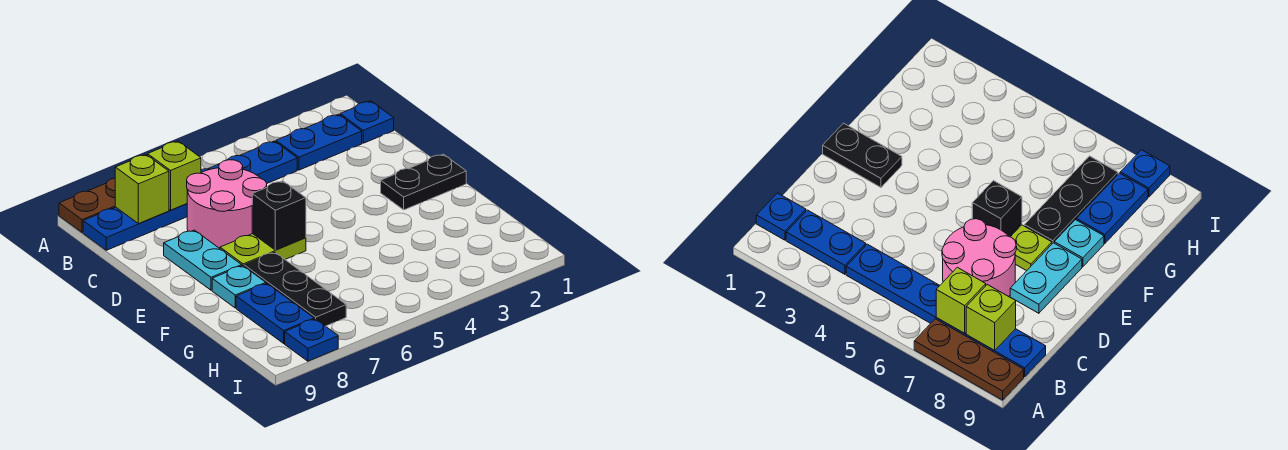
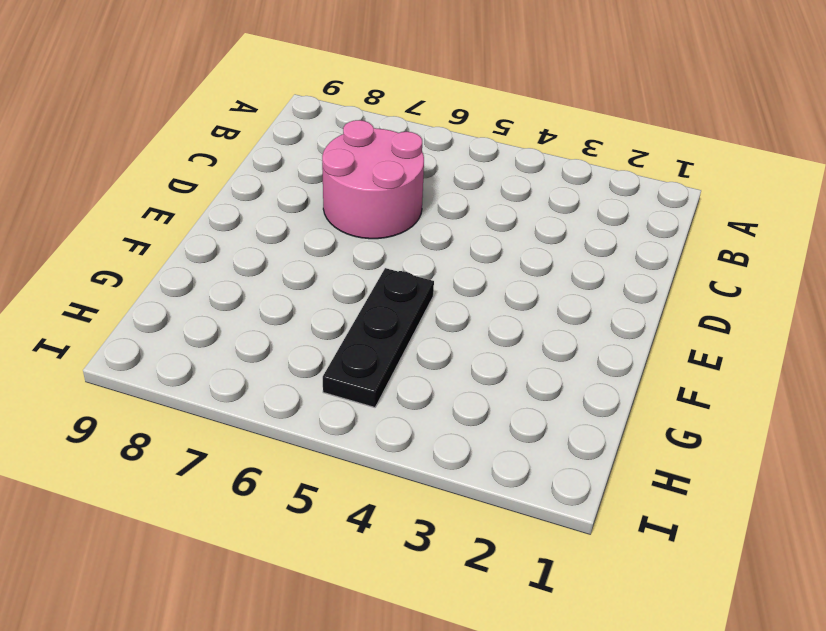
black plate F5:H5 level 1 -> black plate F7:H7 level 1
none -> brown plate A7:A9 level 1
none -> blue plate B1 level 1
none -> blue plate B2:B3 level 1

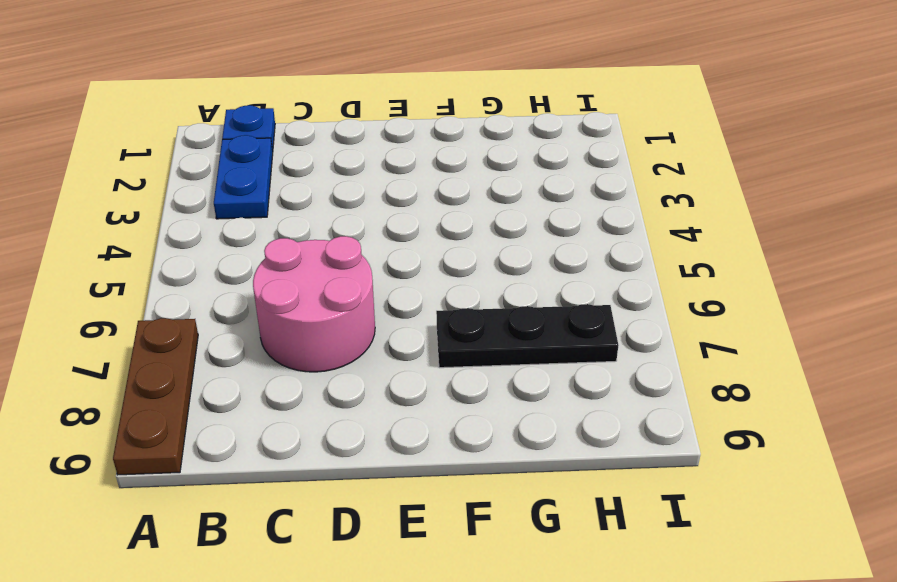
none -> blue plate B4:B9 level 1
none -> cyan plate D8:E8 level 1
none -> black plate E1:E2 level 1

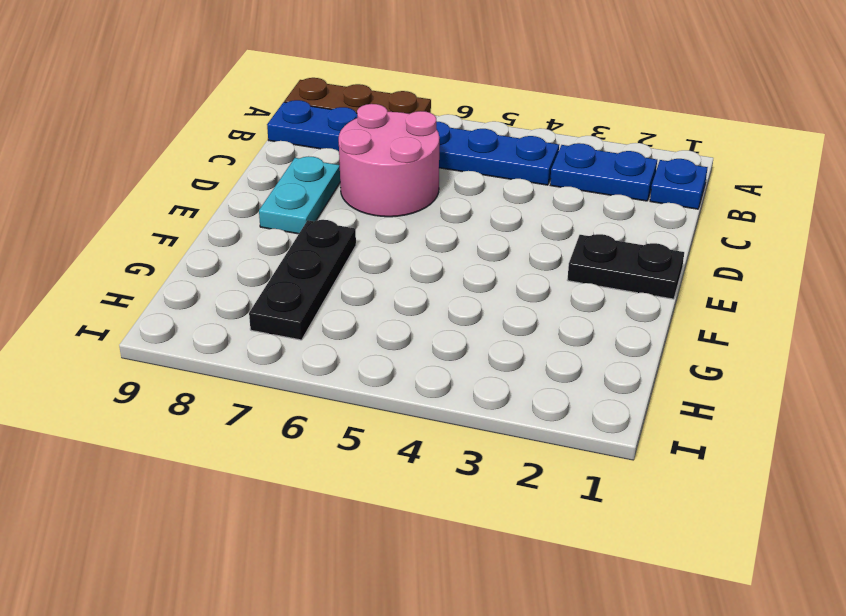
none -> lime plate E6:E7 level 1
none -> cyan plate F8 level 1
none -> blue plate G8:H8 level 1

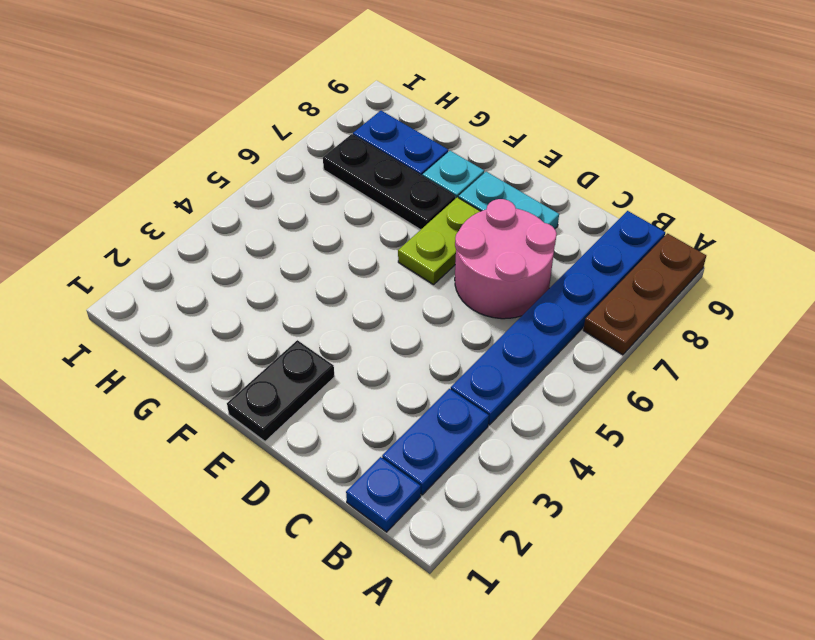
none -> blue plate I8 level 1
none -> lime brick B7 level 2
none -> lime brick B8 level 2

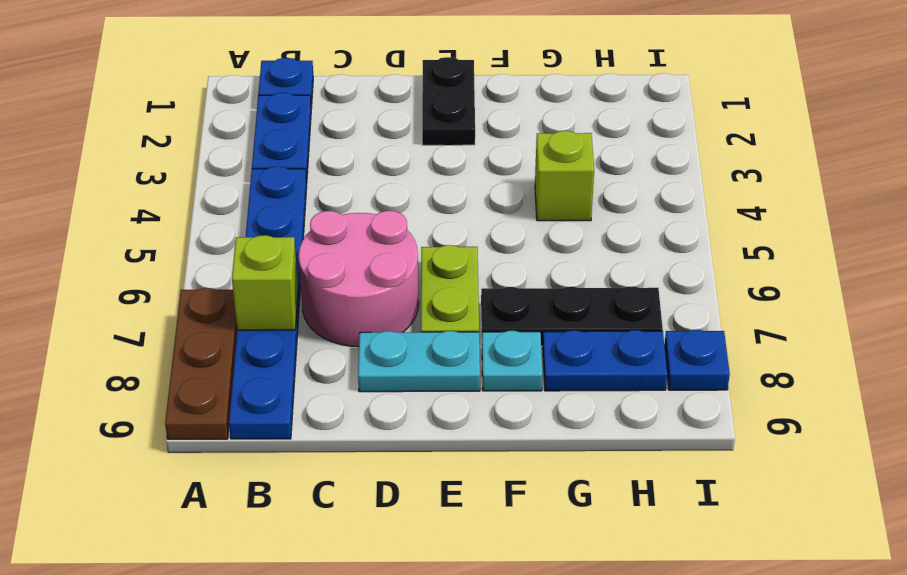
lime brick G4 level 1 -> lime brick B8 level 2
none -> black brick E6 level 2

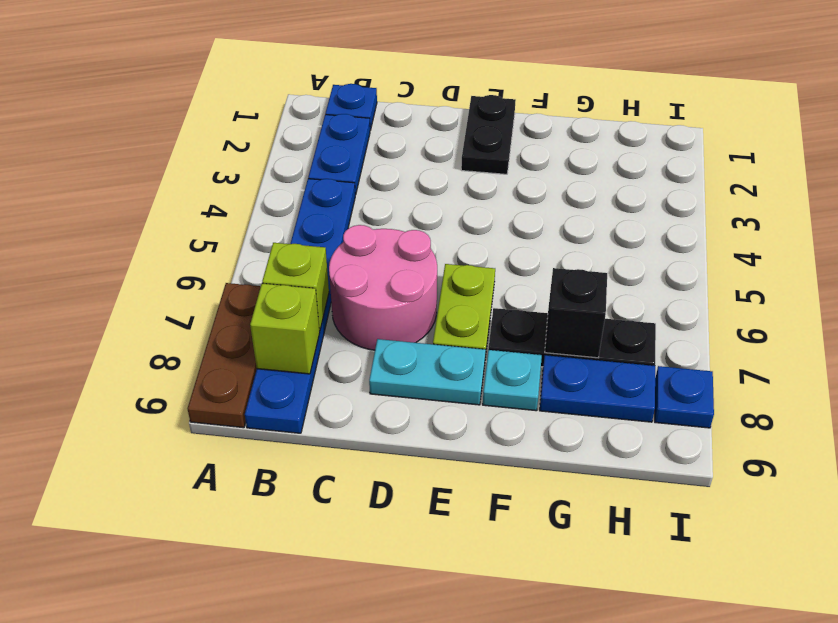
black brick G7 level 2 -> black brick E6 level 2

